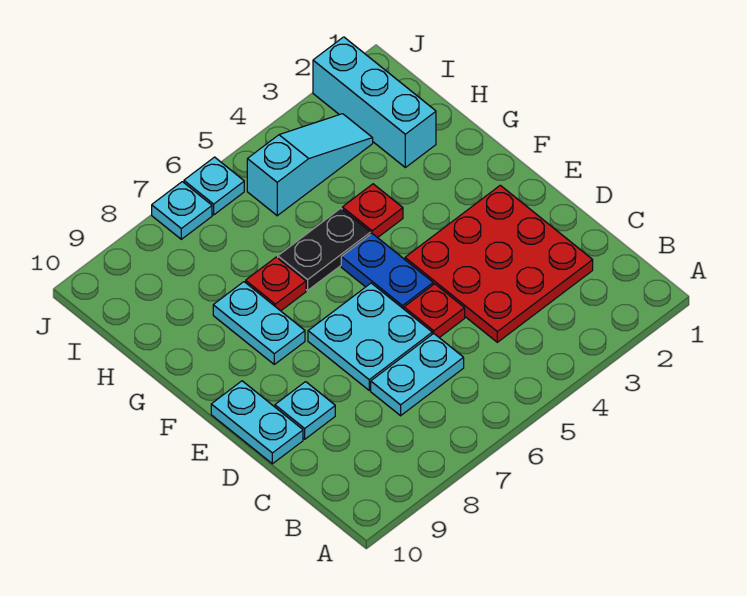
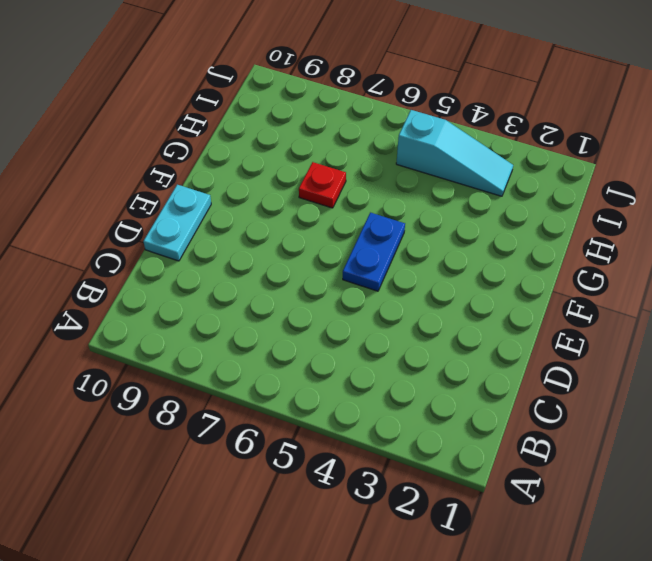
none -> red plate C2:E4 level 1
none -> cyan plate C6:C7 level 1
none -> red plate D5 level 1

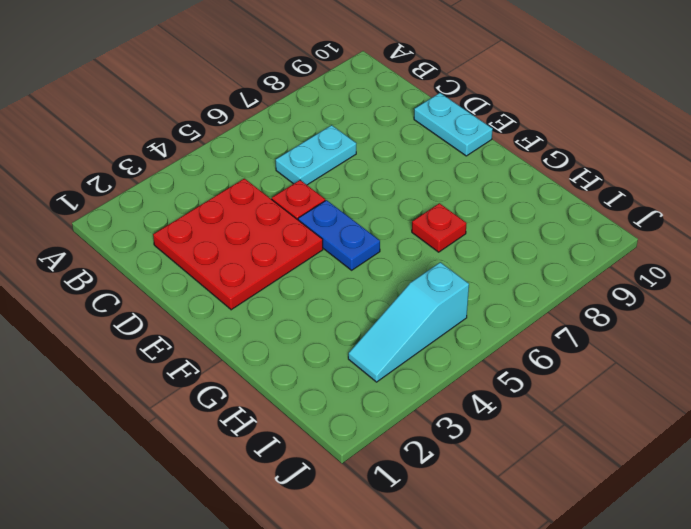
none -> cyan plate D6:E7 level 1
none -> cyan plate D9 level 1
none -> cyan plate F8:G8 level 1

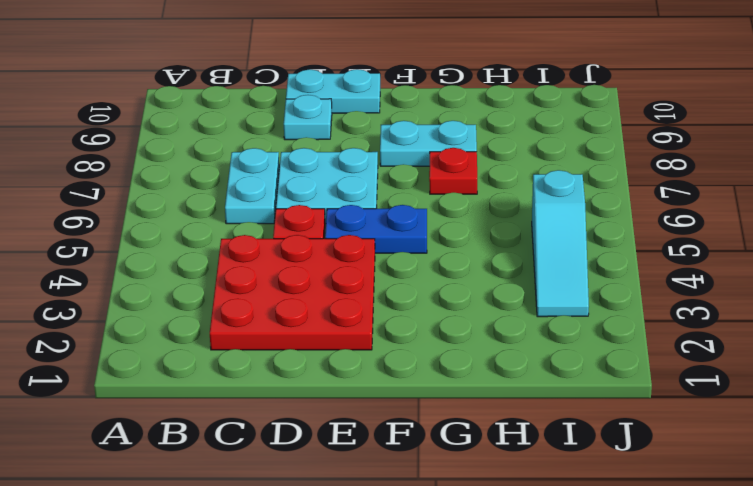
none -> red plate G4 level 1
none -> black plate G5:G6 level 1
none -> cyan brick H2:J2 level 1

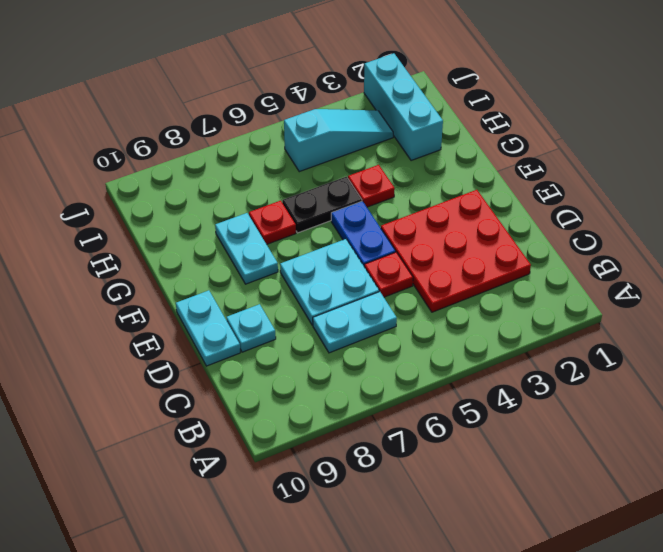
none -> cyan plate J6 level 1
none -> cyan plate J7 level 1

